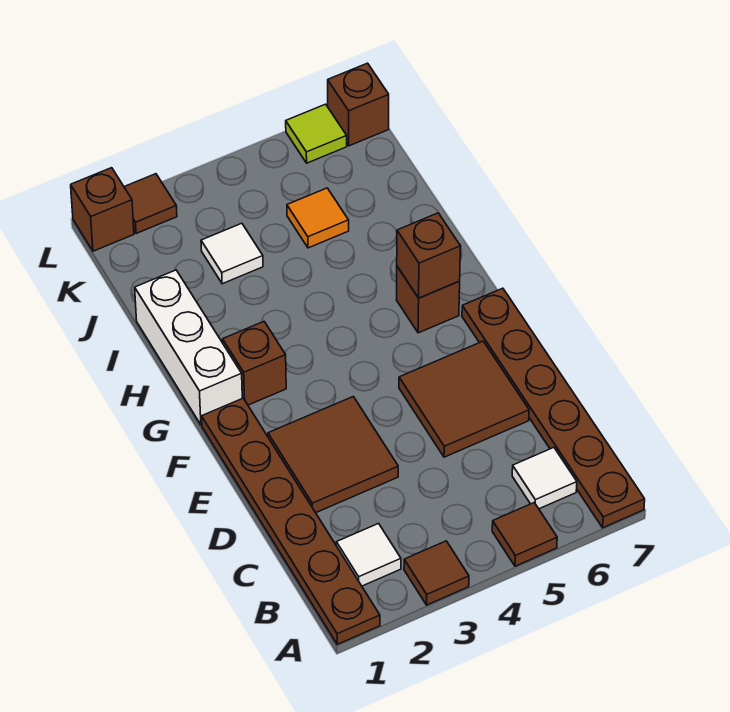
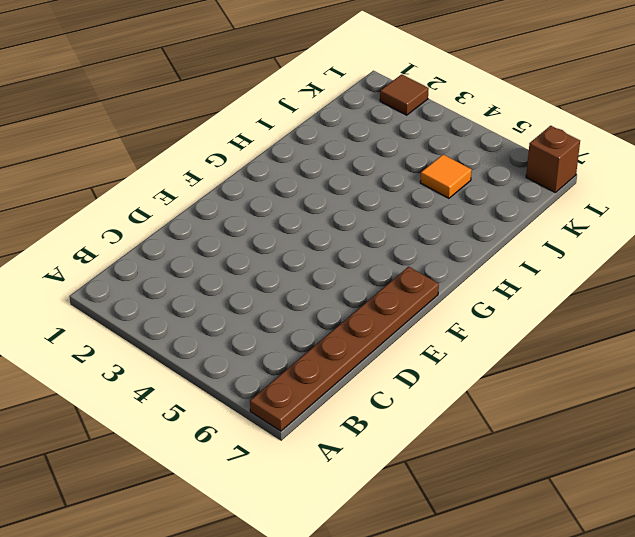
none -> brown plate A1:F1 level 1
none -> brown tile A3 level 1
none -> brown tile A5 level 1

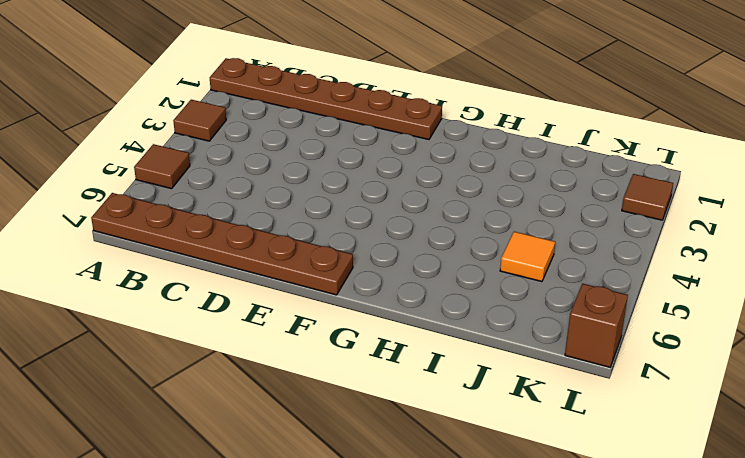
none -> white tile B2 level 1
none -> white tile B6 level 1
none -> brown tile D2:E3 level 1

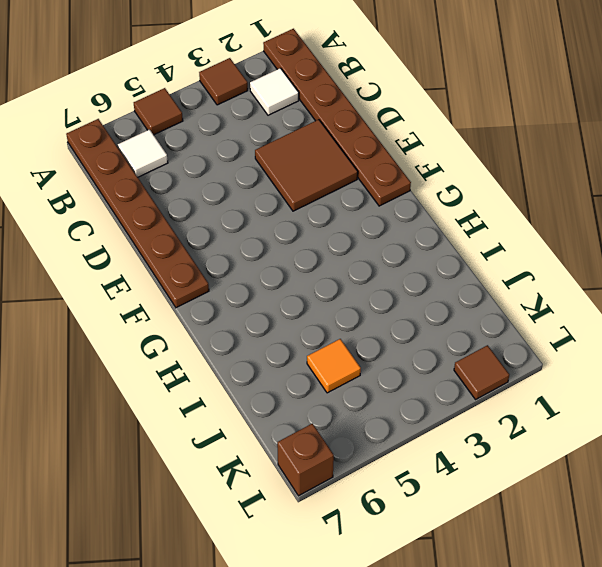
none -> brown tile D5:E6 level 1
none -> white brick G1:I1 level 1
none -> brown brick G2 level 1

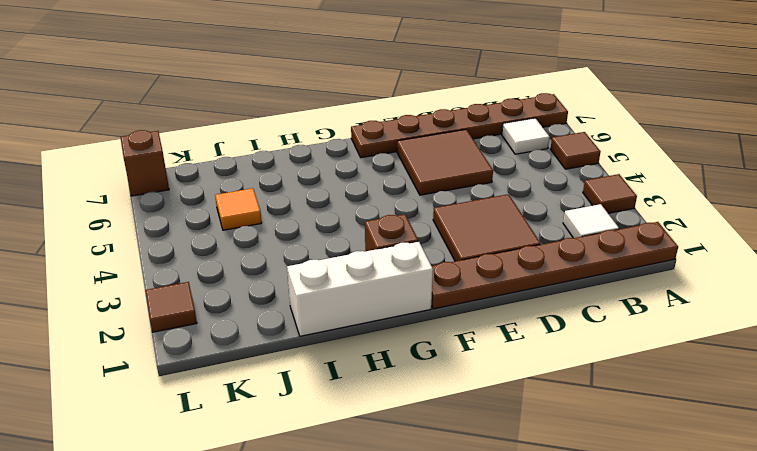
none -> brown brick G6 level 1
none -> white tile J3 level 1
none -> brown brick L1 level 1

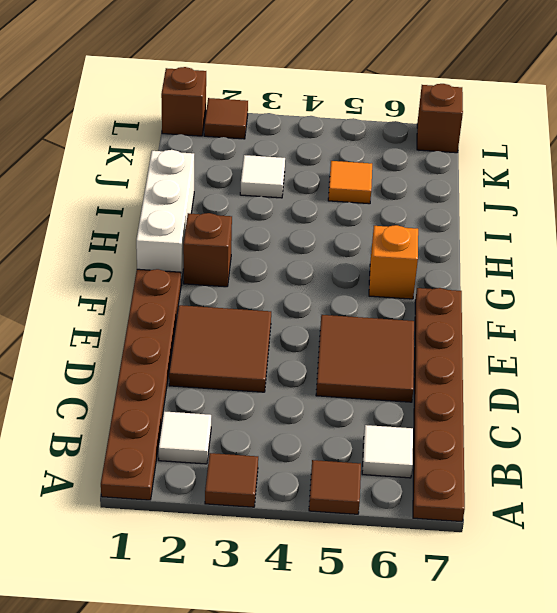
orange brick G6 level 1 -> brown brick G6 level 1
none -> lime tile L6 level 1
none -> brown brick G6 level 2

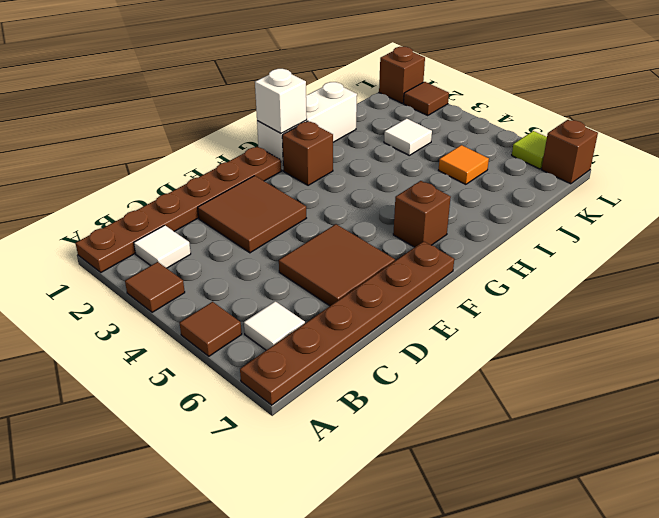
white brick G1 level 2 -> none
none -> brown brick G6 level 2

